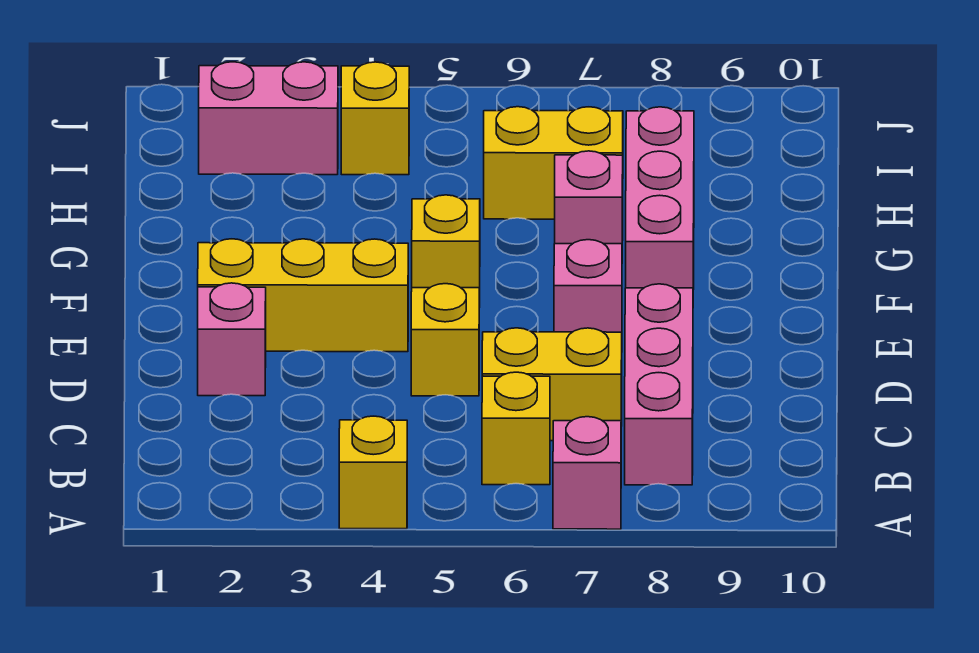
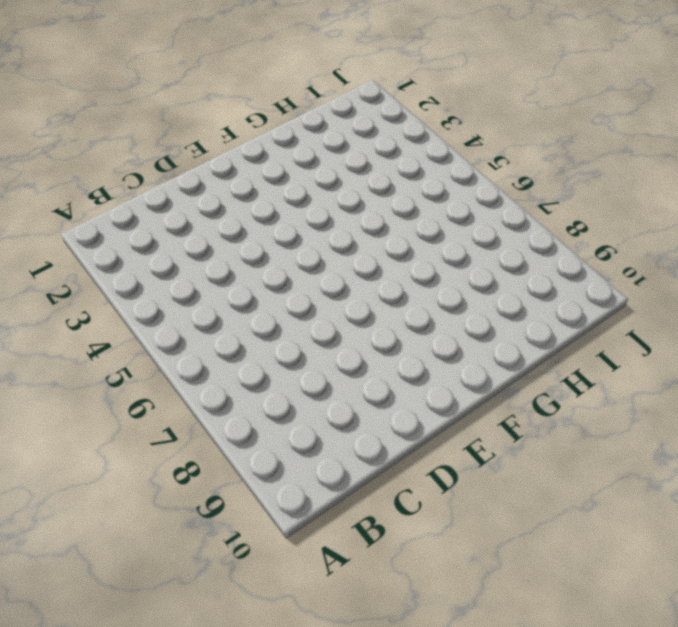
none -> yellow brick A4 level 1
none -> pink brick A7 level 1
none -> yellow brick B6 level 1

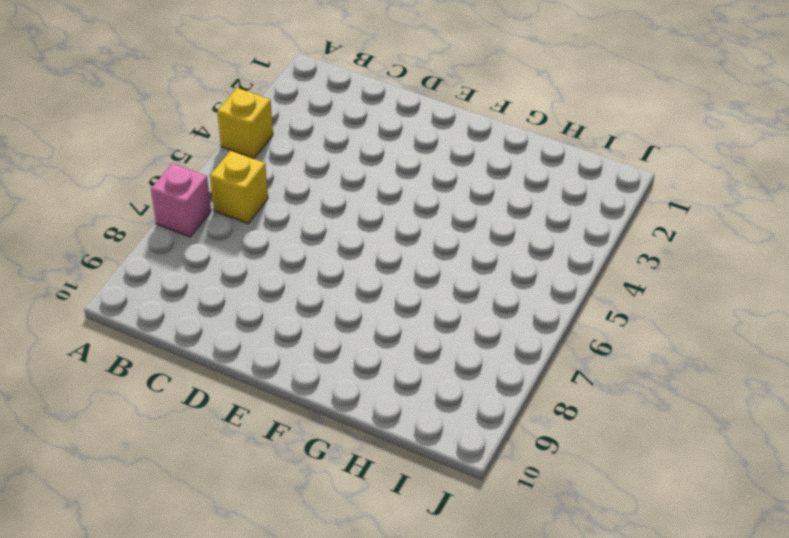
none -> pink brick B8:D8 level 1
none -> yellow brick C6:C7 level 1
none -> pink brick D2 level 1

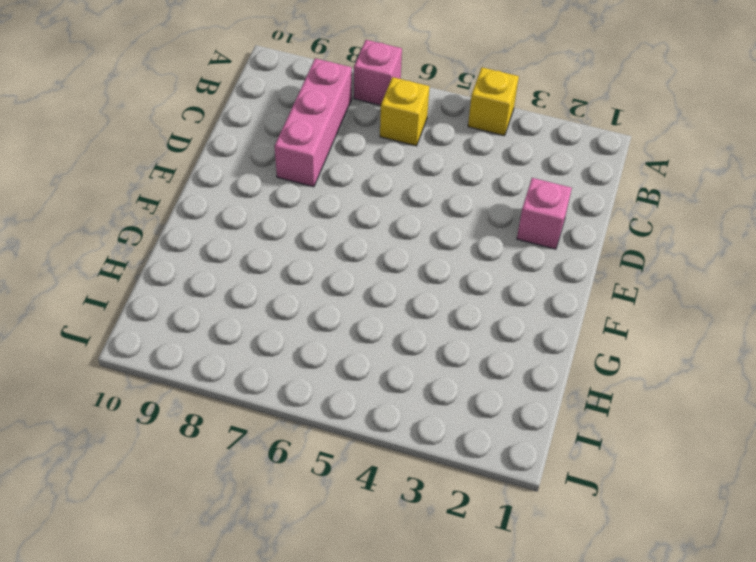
none -> yellow brick C6:C7 level 1
none -> yellow brick D5 level 1
none -> yellow brick E2:E4 level 1

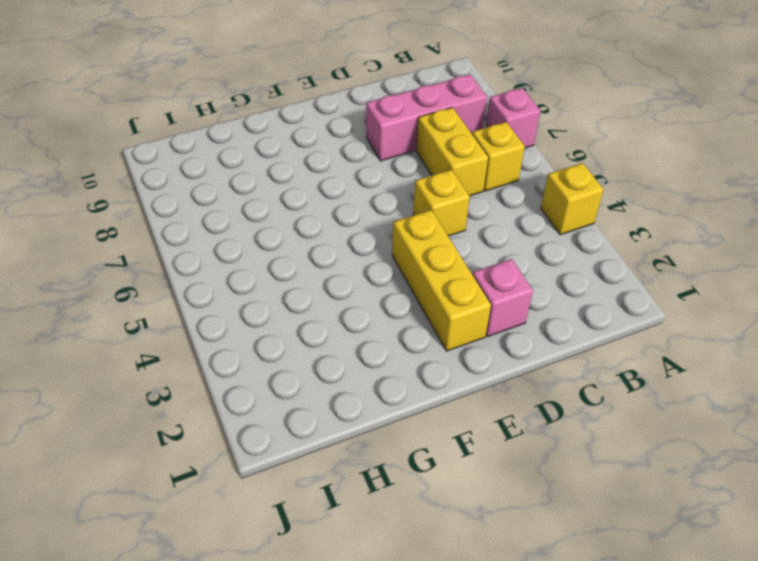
none -> pink brick E7 level 1
none -> yellow brick F5 level 1
none -> pink brick F8:H8 level 1

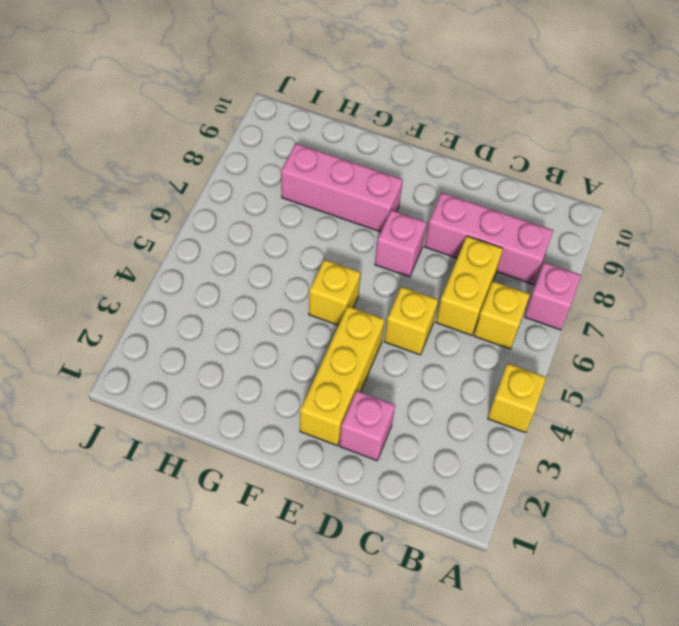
none -> pink brick G7 level 1
none -> yellow brick H6:H7 level 1
none -> pink brick I2:I3 level 1

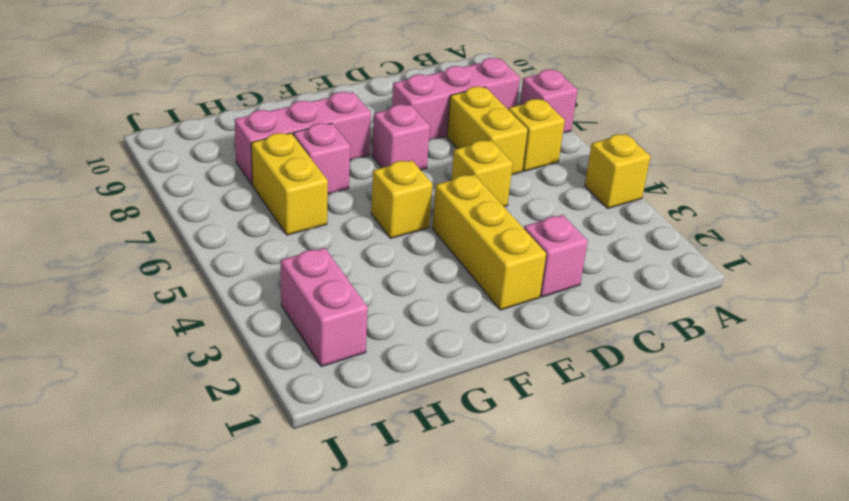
none -> yellow brick I4 level 1

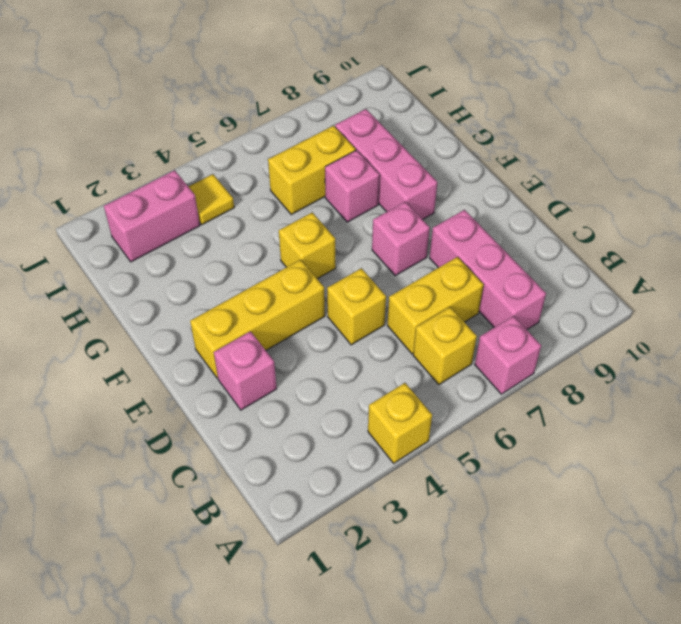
yellow tile I4 level 1 -> yellow brick I4 level 1

